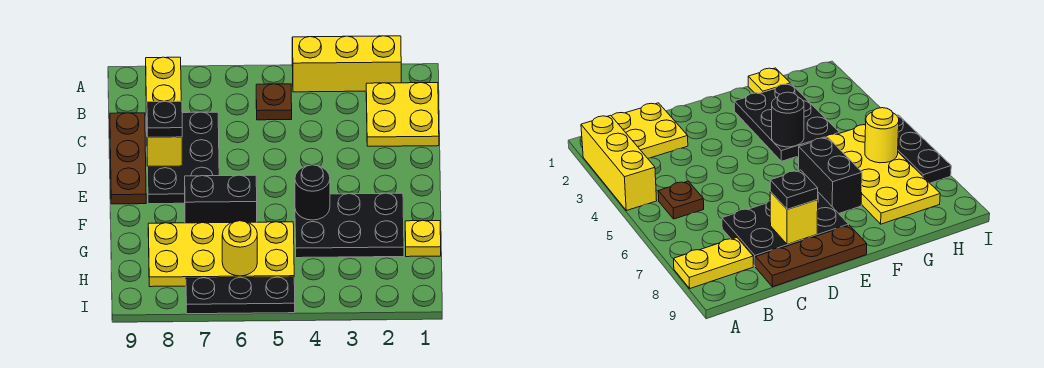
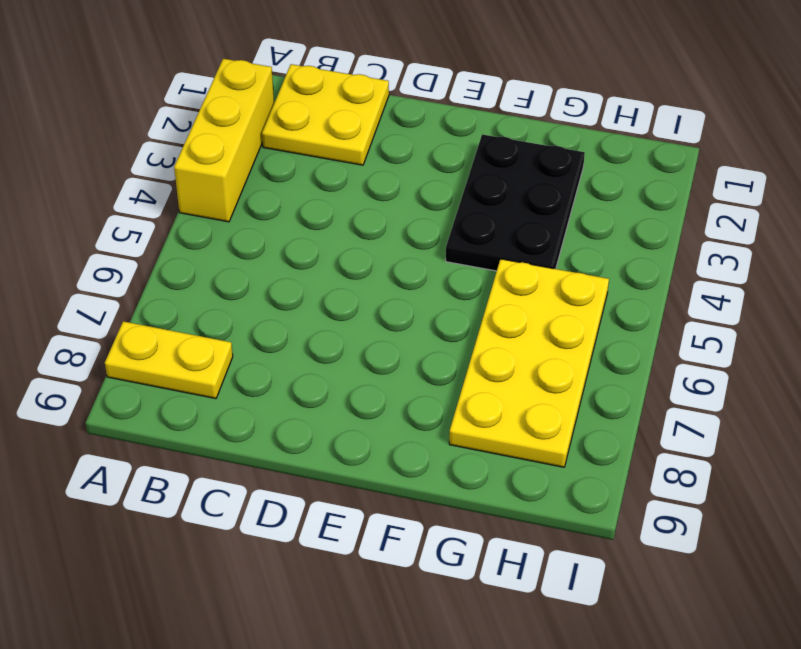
none -> brown plate B5 level 1
none -> black plate C7:E8 level 1
none -> brown plate C9:E9 level 1

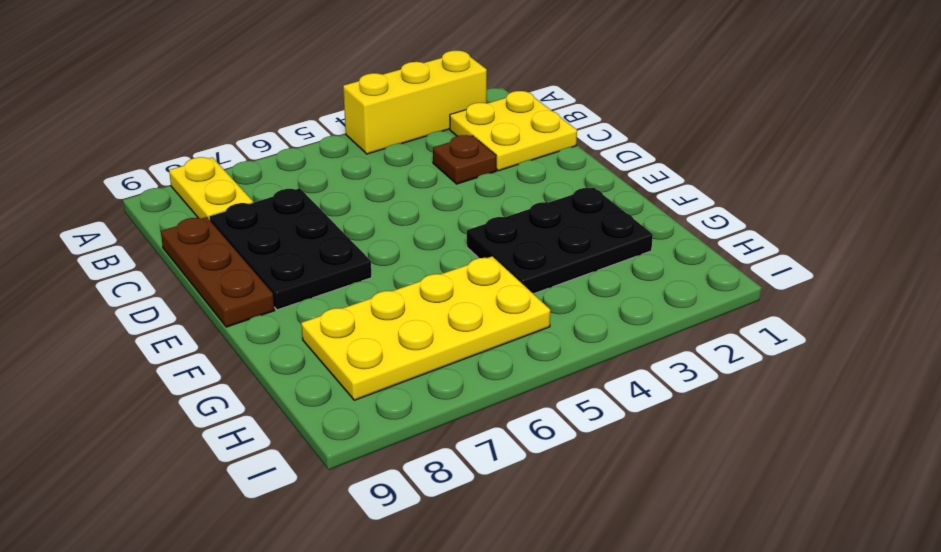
brown plate C3 level 1 -> brown plate B5 level 1
none -> black brick F6:F7 level 1
none -> yellow plate G1 level 1
none -> black plate I5:I7 level 1

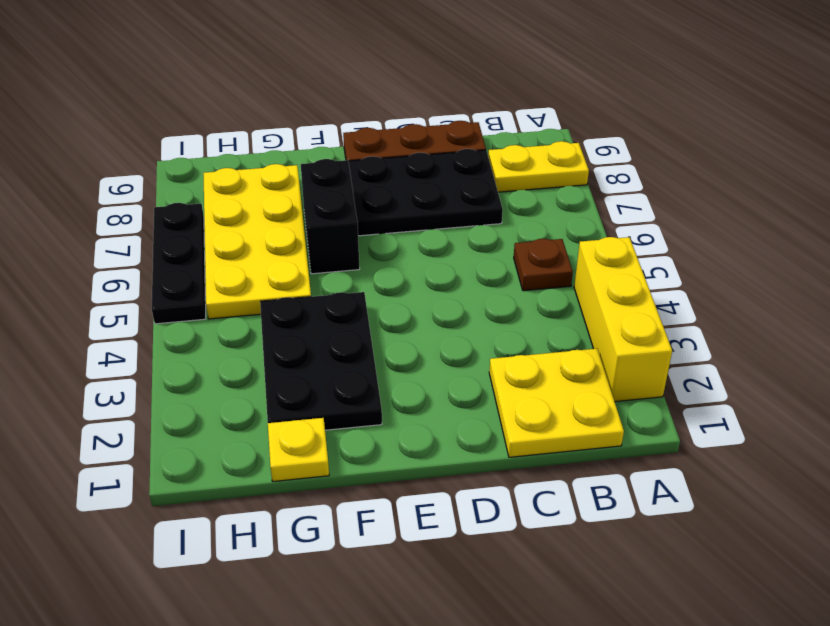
none -> yellow brick D8 level 2
none -> black round brick F4 level 2
none -> yellow round brick H6 level 2

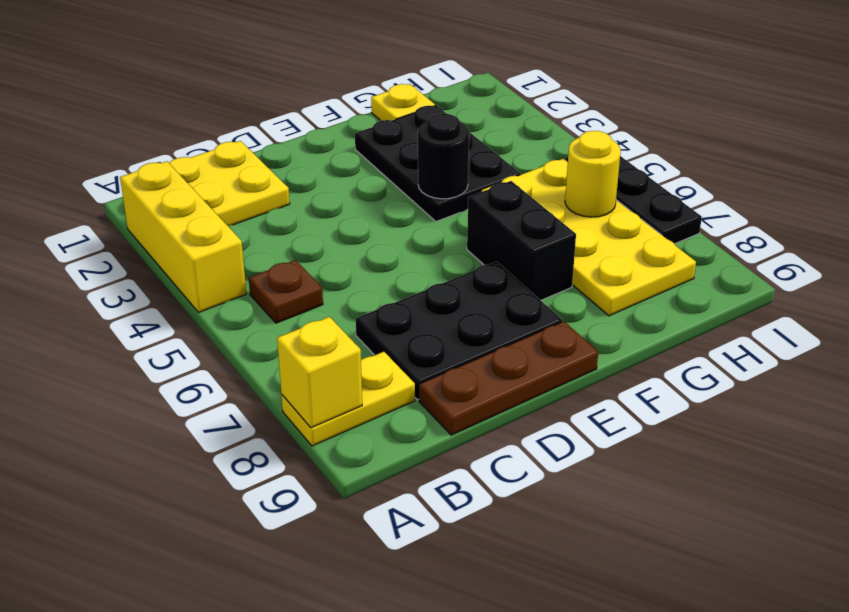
yellow brick A8 level 2 -> yellow brick D8 level 2
none -> black plate D8 level 3

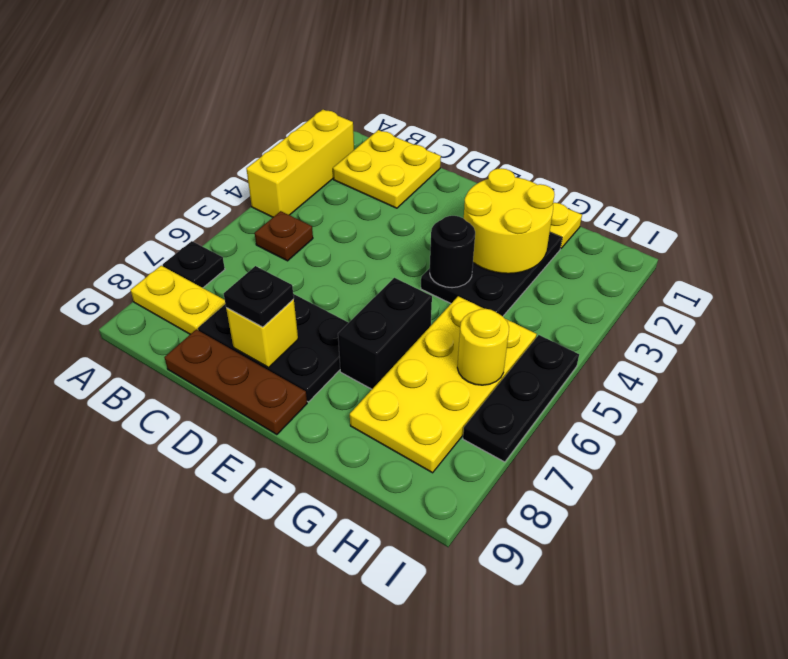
black plate A7 level 1 -> none
yellow round brick F2:G3 level 2 -> none

